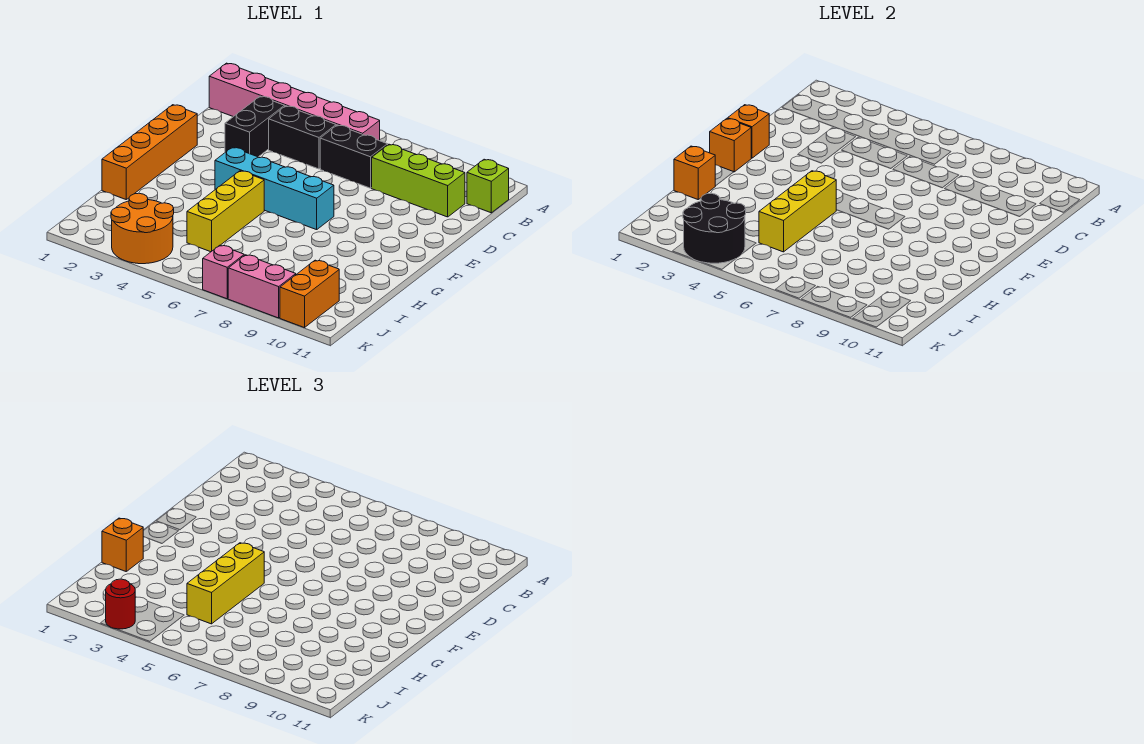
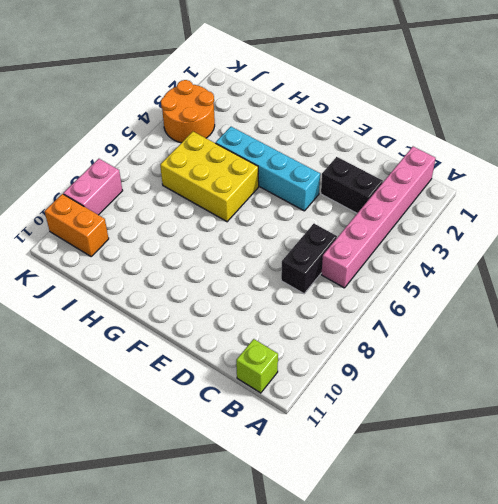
cyan brick E4:H4 level 1 -> cyan brick F4:F7 level 1
yellow brick G5:I6 level 1 -> yellow brick G5:I5 level 1
none -> black brick C4:C5 level 1
none -> lime brick C8:C10 level 1
none -> orange brick E1:H1 level 1

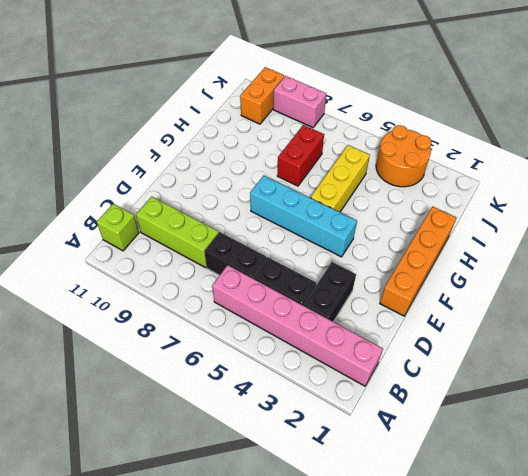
red brick H7:I7 level 1 -> none
none -> pink brick K7 level 1
none -> orange brick E1 level 2
none -> orange brick F1 level 2

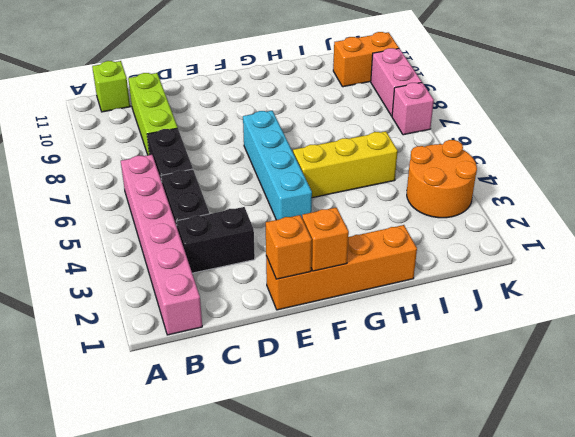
none -> yellow brick G5:I5 level 2
none -> orange brick H1 level 2
none -> black round brick J3:K4 level 2

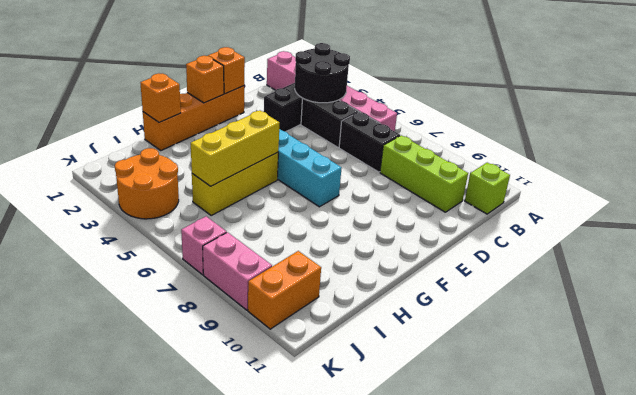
black round brick B3:C4 level 2 -> black round brick J3:K4 level 2
none -> yellow brick G5:I5 level 3
none -> orange brick H1 level 3
none -> red round brick K3 level 3

